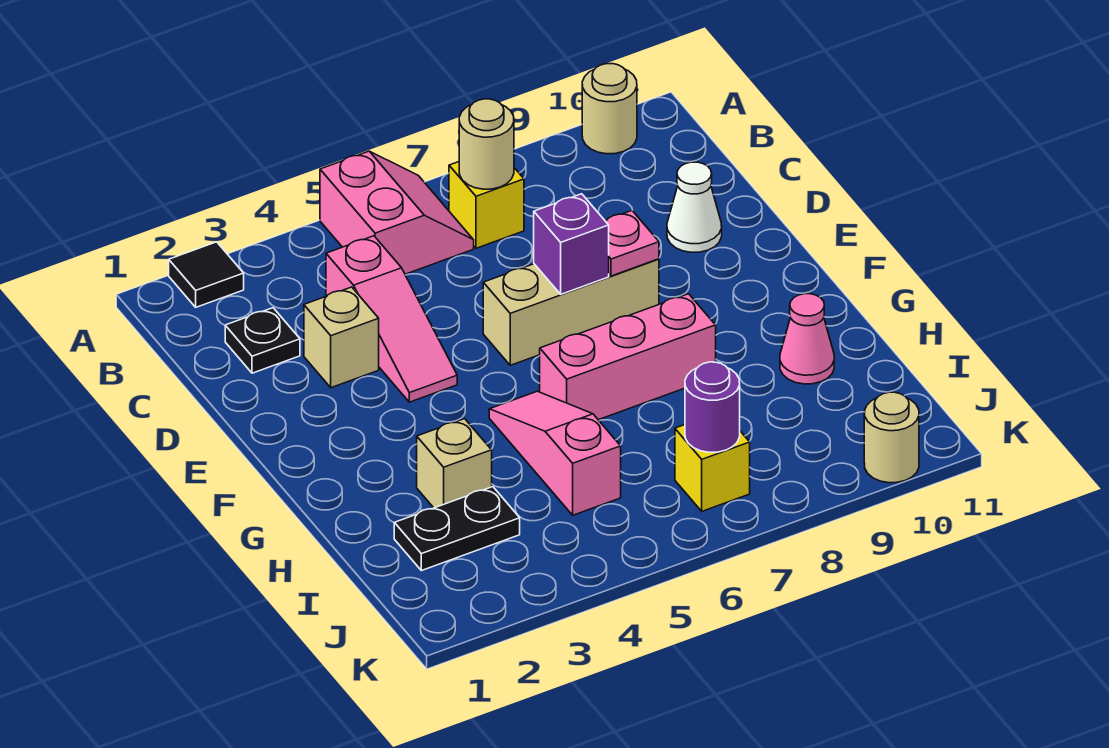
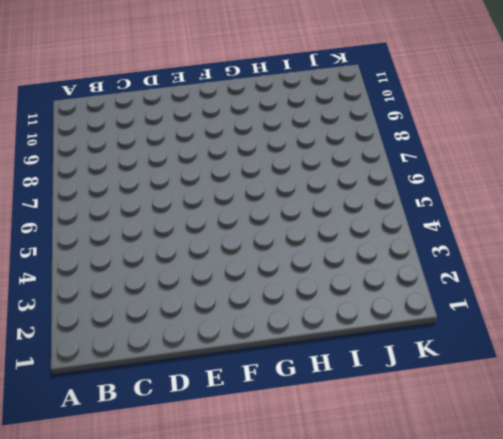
none -> black tile A2 level 1
none -> pink slope A5:B6 level 1 top 5
none -> tan round brick A10 level 1

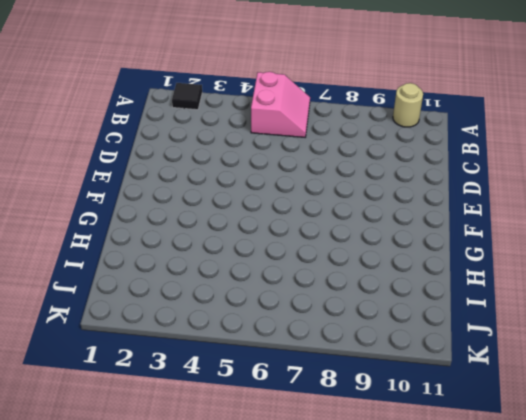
none -> yellow brick B7 level 1
none -> black plate C2 level 1
none -> pink slope C4:E4 level 1 top C

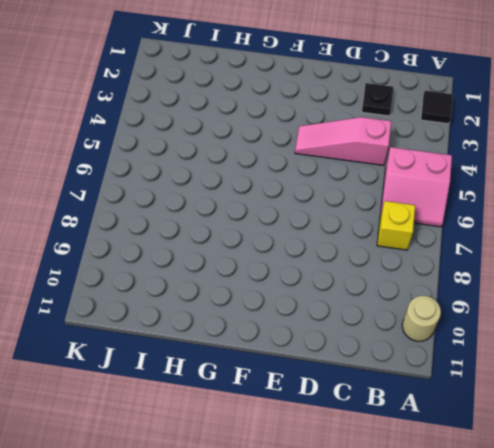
none -> tan brick D3 level 1
none -> white cone D10 level 1
none -> tan brick E6:E8 level 1

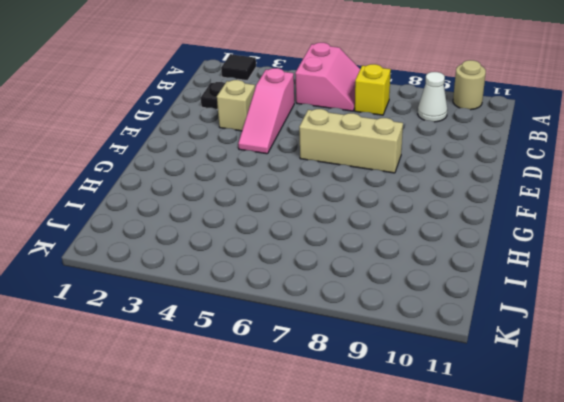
white cone B9 level 1 -> white cone D10 level 1
none -> pink slope G5:I5 level 1 top I
none -> pink brick G6:G8 level 1
none -> tan brick H3 level 1

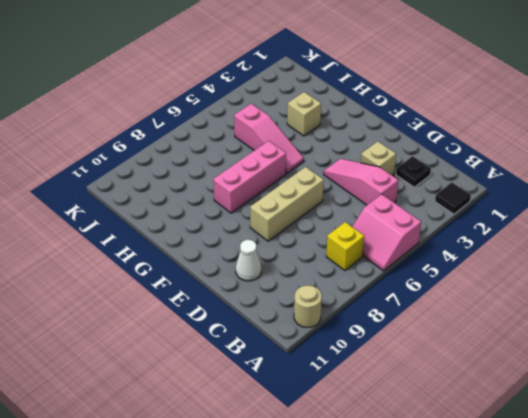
none -> pink cone H10 level 1
none -> black plate I2:I3 level 1
none -> yellow brick J7 level 1

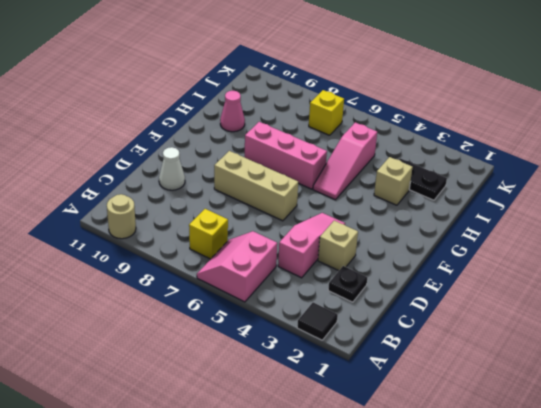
none -> tan round brick K10 level 1
none -> tan round brick B7 level 2
none -> purple brick E7 level 2

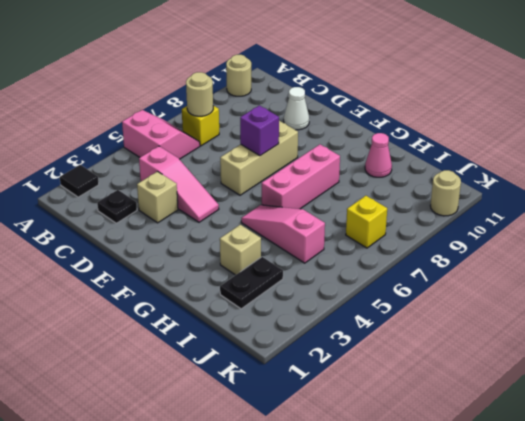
none -> pink plate E8 level 2
none -> purple round brick J7 level 2

